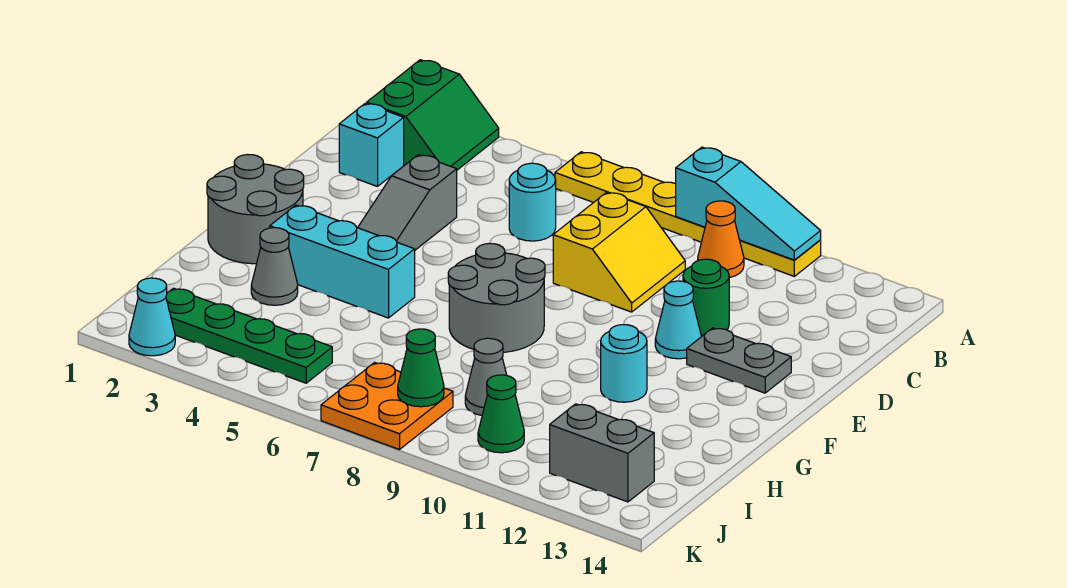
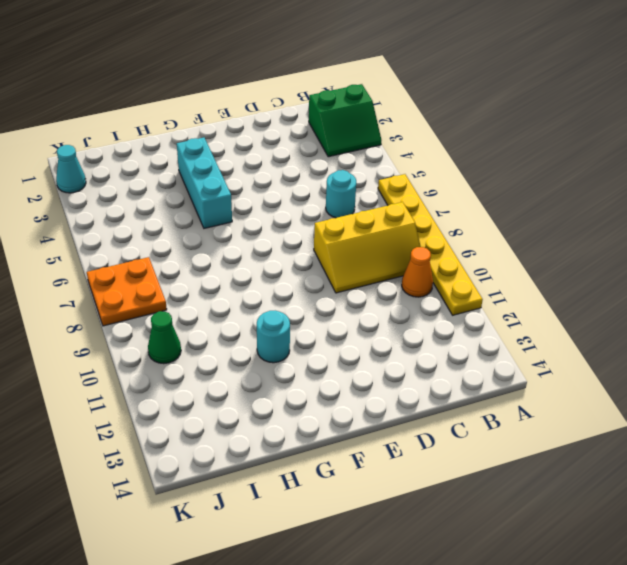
yellow slope B8:D9 level 1 top 8 -> yellow slope C8:D9 level 1 top 8
none -> cyan brick C2 level 1
none -> grey slope D4:F4 level 1 top D
none -> green round brick D11 level 1

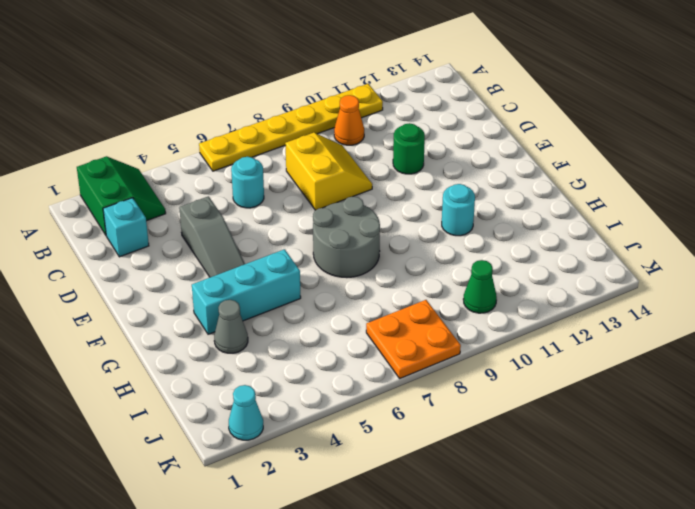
none -> cyan cone E11 level 1
none -> grey plate E12:E13 level 1
none -> grey round brick F1:G2 level 1

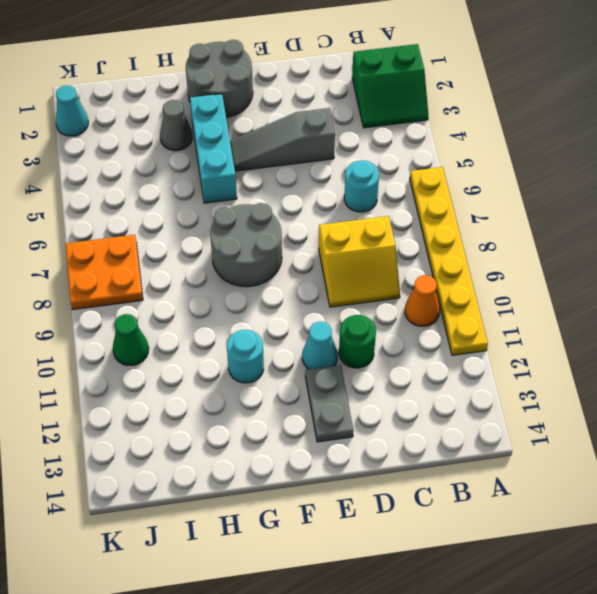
none -> cyan brick C2 level 1
none -> grey cone I9 level 1
none -> green plate J2:J5 level 1

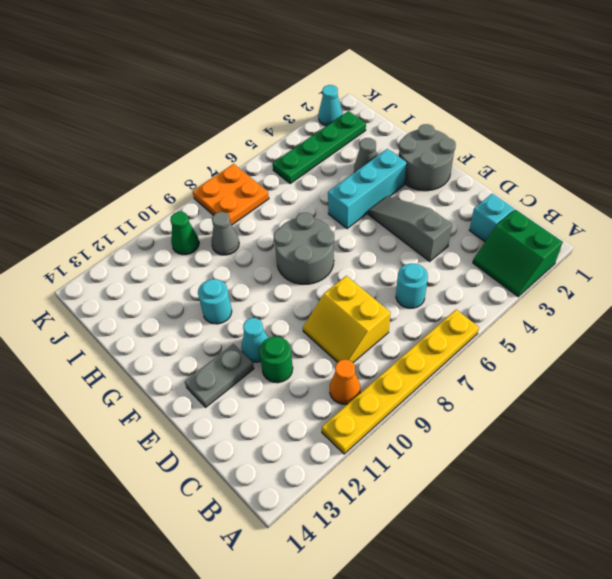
none -> grey brick J12:J13 level 1
none -> cyan slope A9:A11 level 2 top 9
none -> green cone J8 level 2

